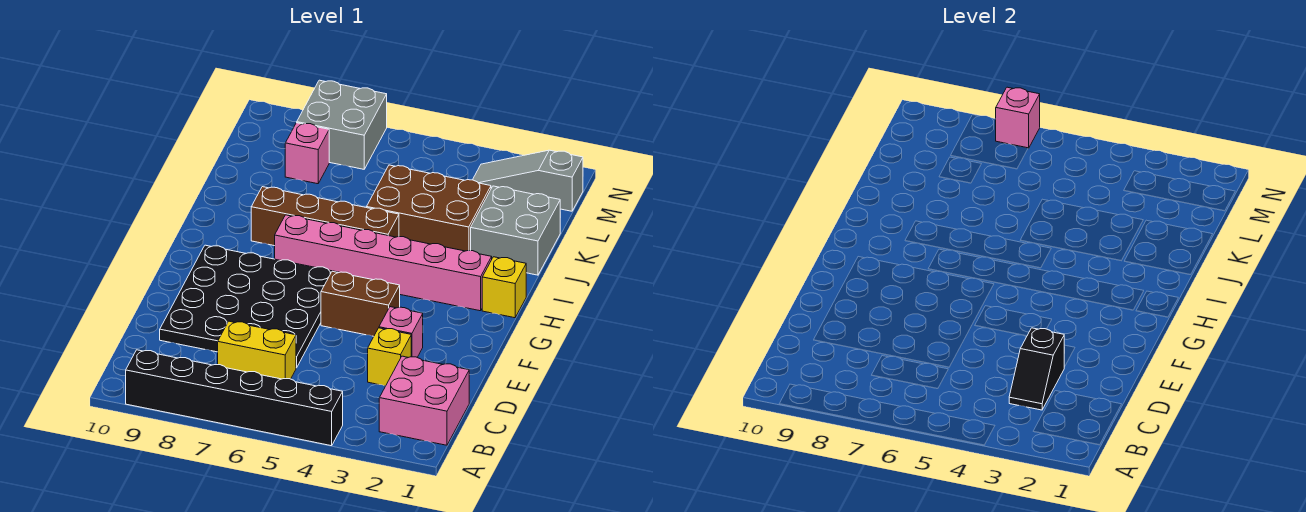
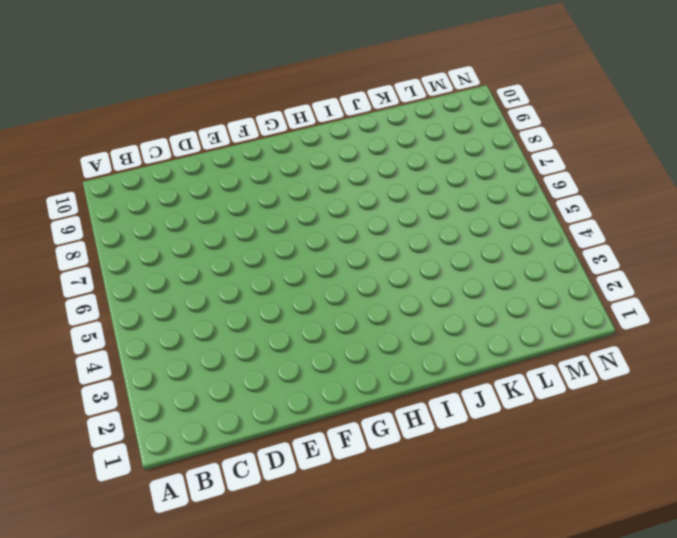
none -> black brick A4:A9 level 1
none -> pink brick B1:C2 level 1
none -> yellow brick C6:C7 level 1

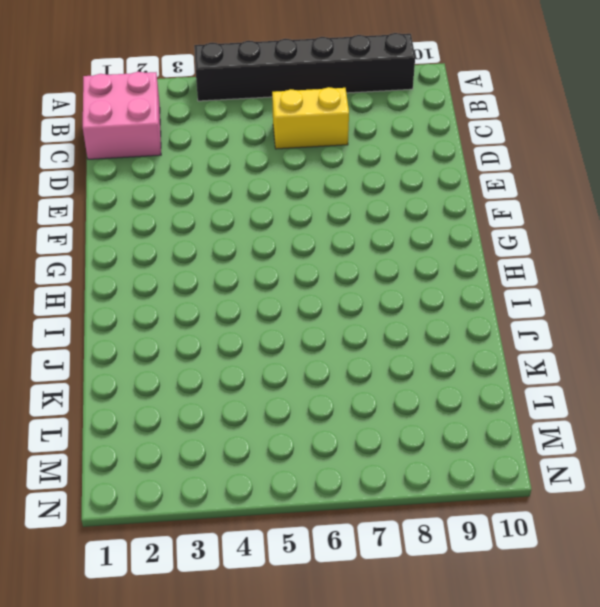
none -> yellow brick D3 level 1
none -> black plate D6:G9 level 1
none -> pink brick E3 level 1

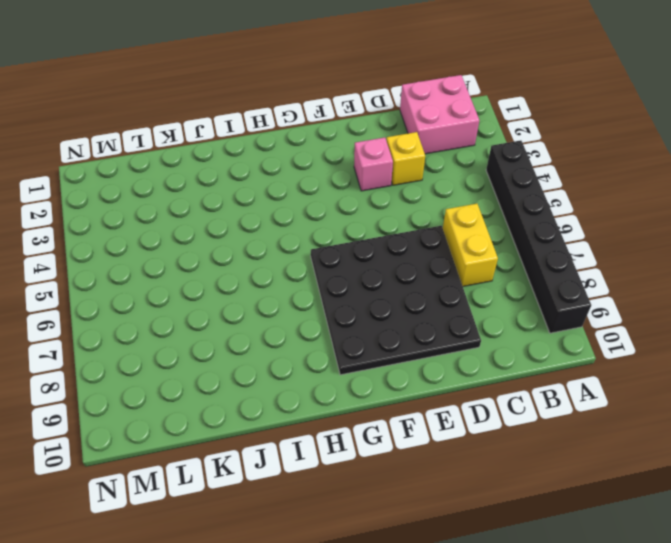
none -> brown brick F4:F5 level 1
none -> yellow brick H1 level 1
none -> pink brick H2:H7 level 1

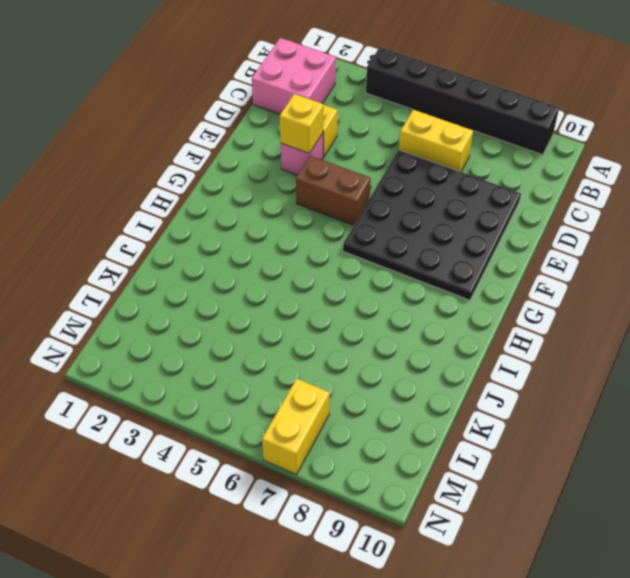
yellow brick E3 level 2 -> yellow brick H1 level 1
yellow brick M7:N7 level 1 -> grey brick M7:N8 level 1
none -> pink brick H2:H7 level 1
none -> brown brick I5:I8 level 1
none -> grey brick J1:K2 level 1

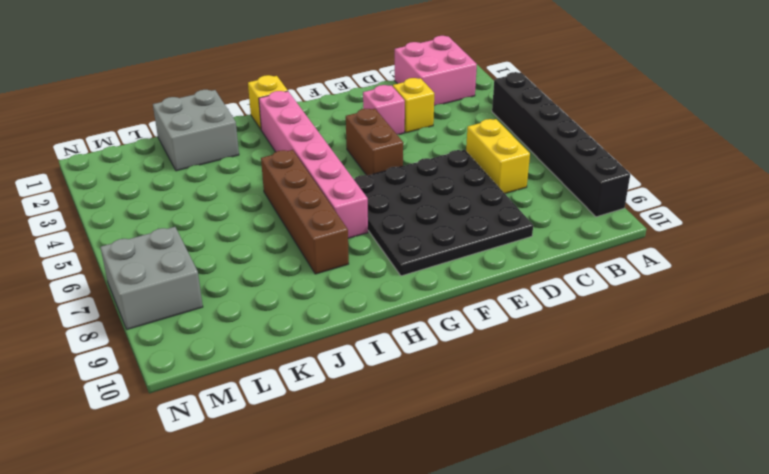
none -> brown brick J3:K5 level 1
none -> pink brick L8 level 1
none -> grey slope M1:M3 level 1 top 1

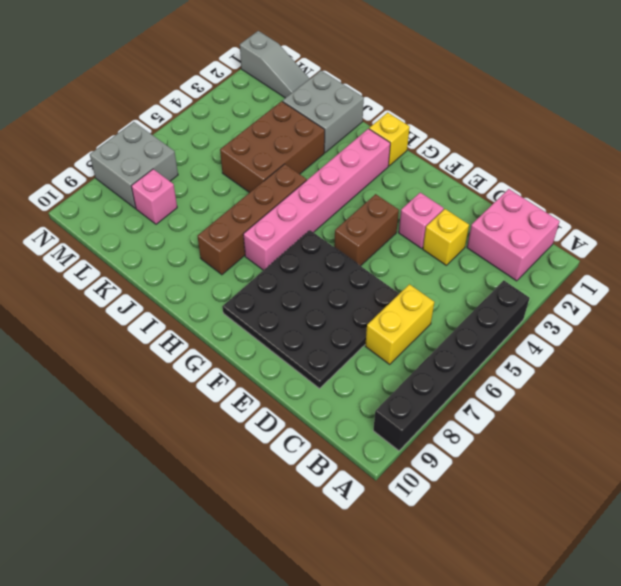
grey slope L1:N1 level 1 top N -> grey slope M1:M3 level 1 top 1
none -> black slope C3:D3 level 2 top D
none -> pink brick N7 level 2

